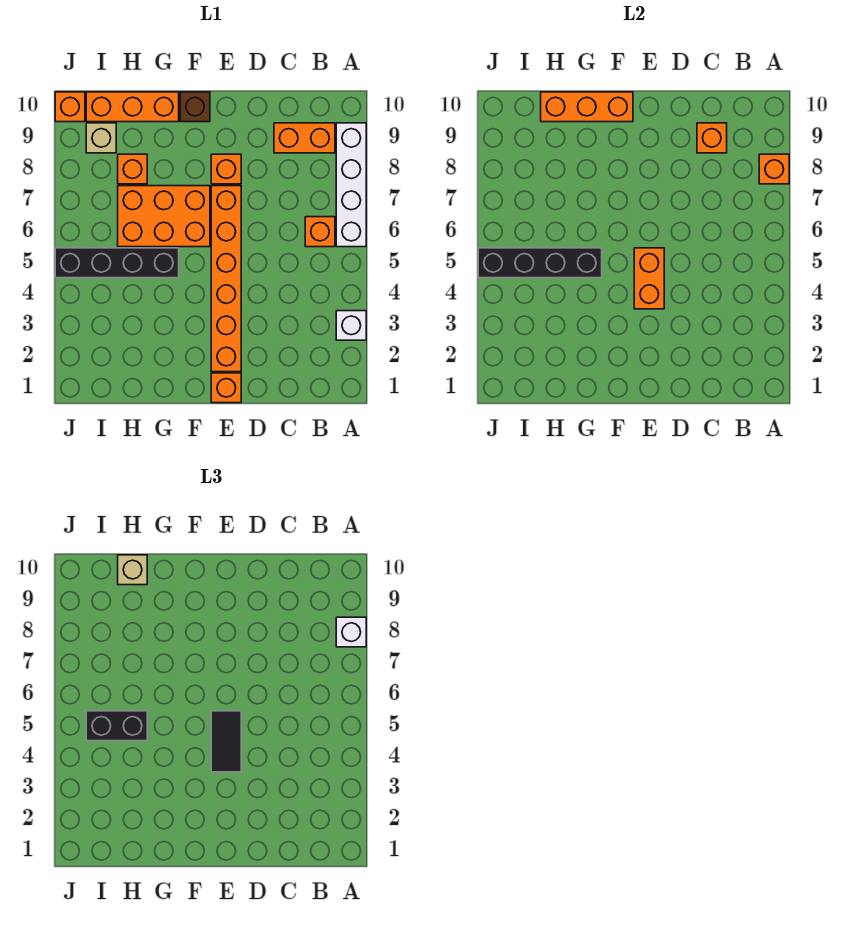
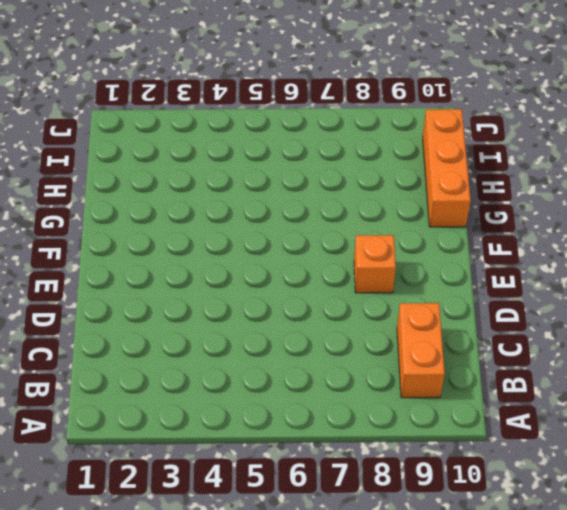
none -> white brick A3 level 1
none -> white brick A6:A9 level 1
none -> orange brick B6 level 1

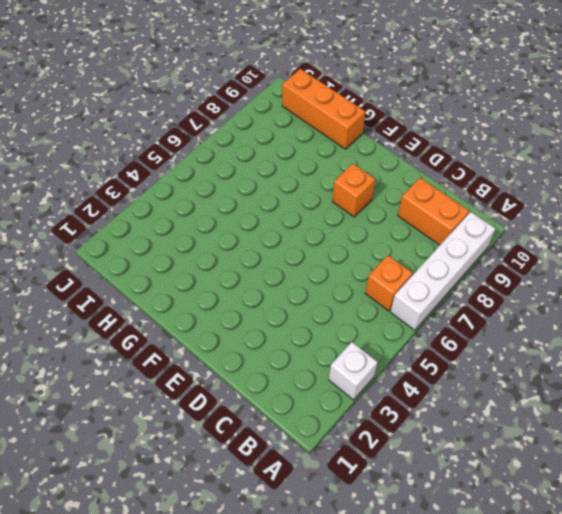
none -> orange brick E1 level 1
none -> orange brick E2:E7 level 1
none -> orange brick F6:H7 level 1

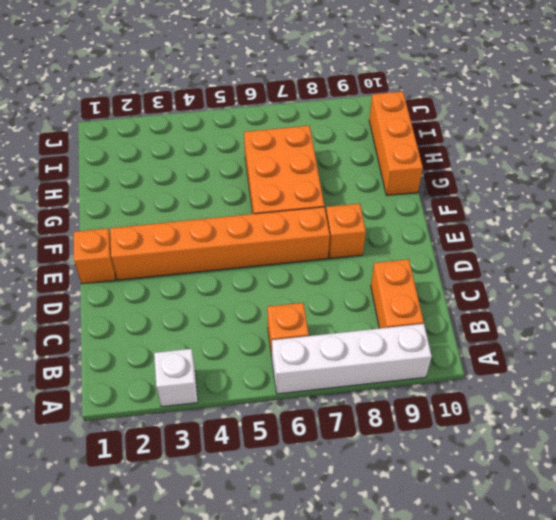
none -> brown brick F10 level 1
none -> black brick G5:J5 level 1
none -> orange brick H8 level 1

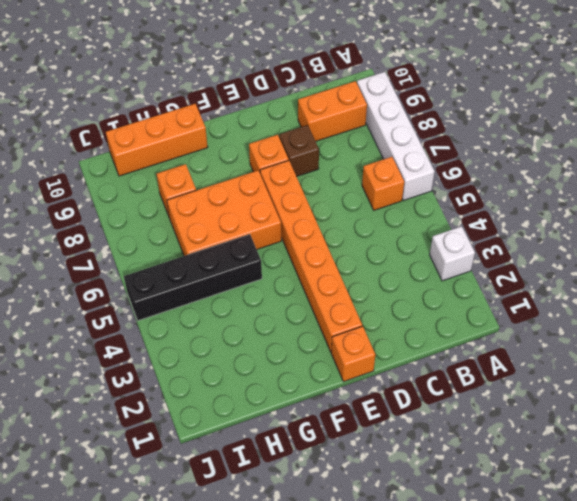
brown brick D8 level 1 -> brown brick F10 level 1
none -> tan brick I9 level 1
none -> orange brick J10 level 1
none -> orange brick A8 level 2

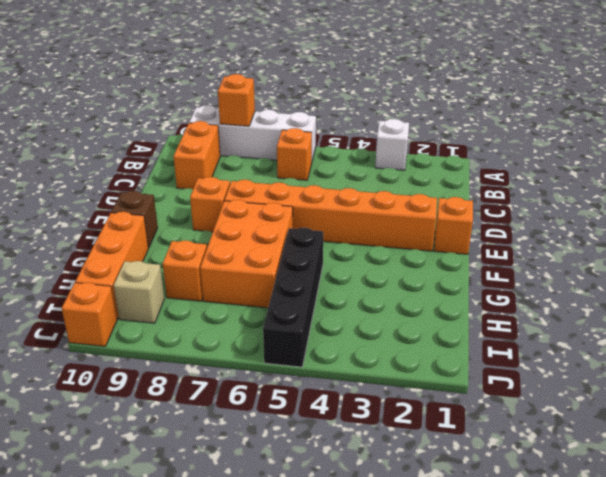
none -> orange brick C9 level 2
none -> orange brick E4:E5 level 2
none -> orange brick F10:H10 level 2

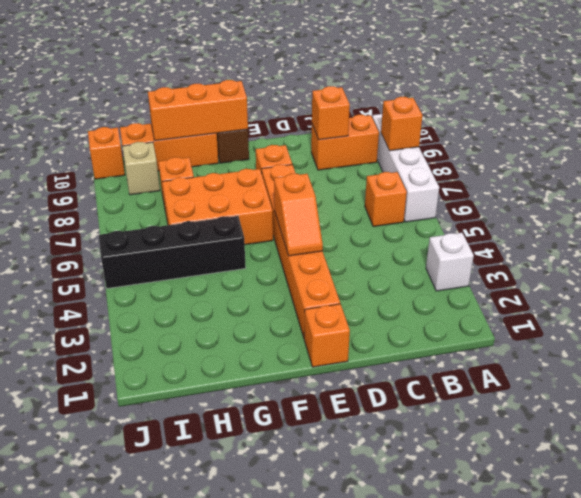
orange slope E4:E5 level 2 top 5 -> orange brick E4:E5 level 2
none -> black brick G5:J5 level 2
none -> white brick A8 level 3
none -> black tile E4:E5 level 3

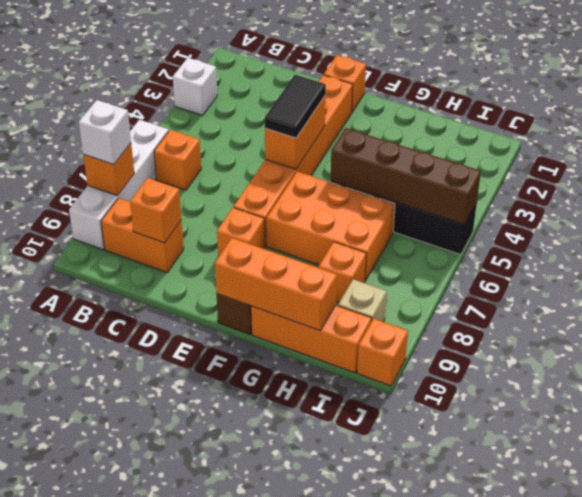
brown brick G5:J5 level 2 -> black brick G5:J5 level 2
none -> black brick H5:I5 level 3
none -> tan brick H10 level 3

